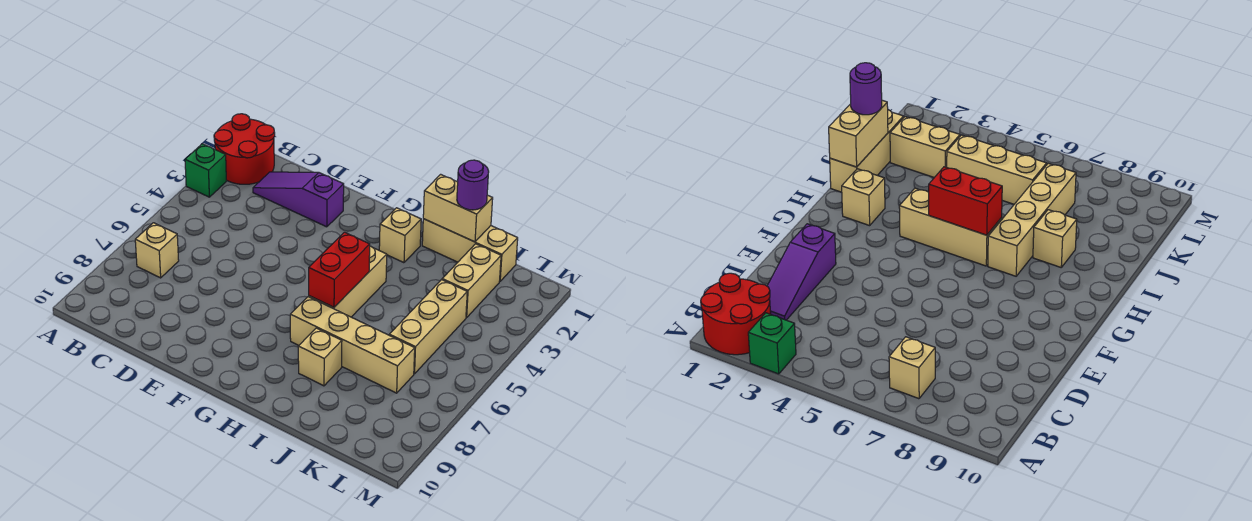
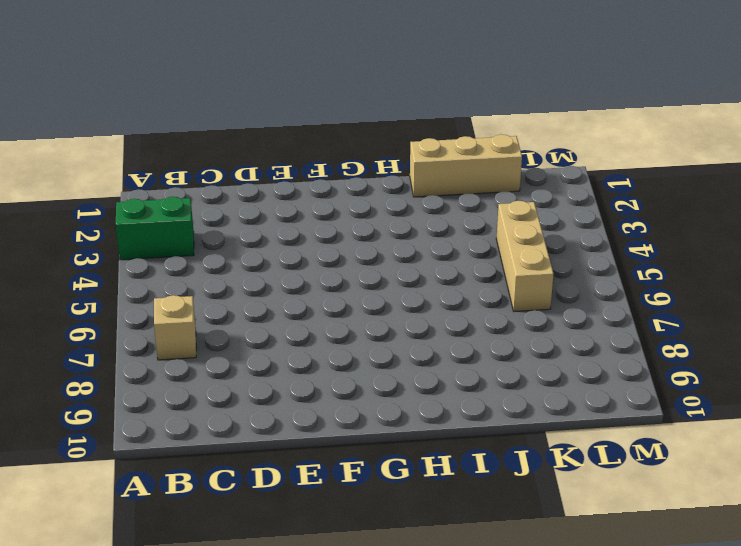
green brick A3:B3 level 1 -> green brick A3 level 1
none -> red round brick A1:B2 level 1
none -> purple slope C2:E2 level 1 top E
none -> tan brick H2 level 1

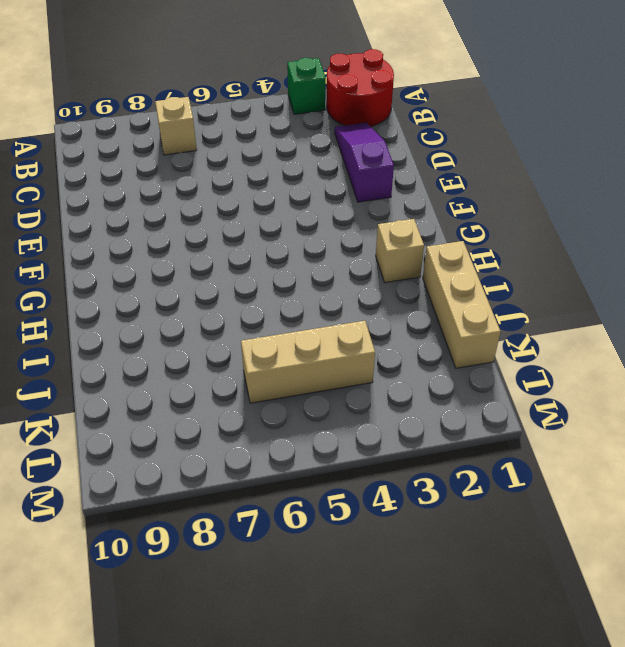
none -> tan brick H4:H6 level 1
none -> tan brick H7:K7 level 1
none -> tan brick I8 level 1

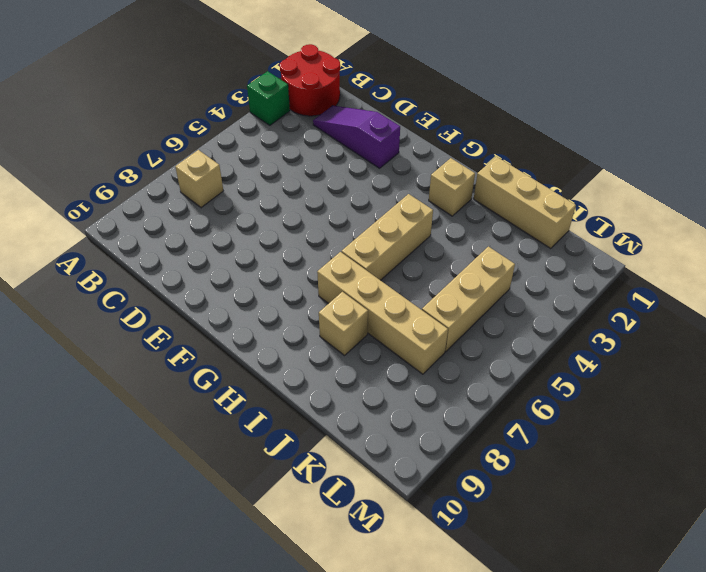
none -> tan brick K2:K3 level 1
none -> red brick H5:H6 level 2
none -> tan brick I1:J1 level 2

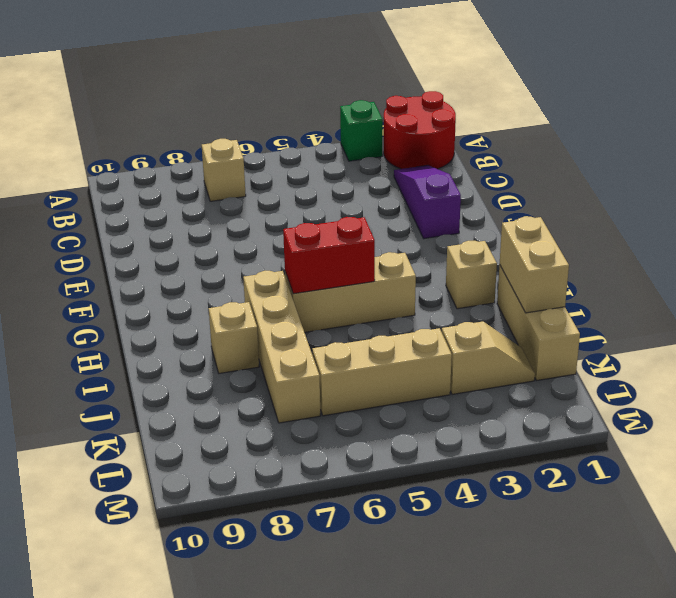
tan slope K2:K3 level 1 top 3 -> tan brick K2:K3 level 1
none -> purple round brick J1 level 3

